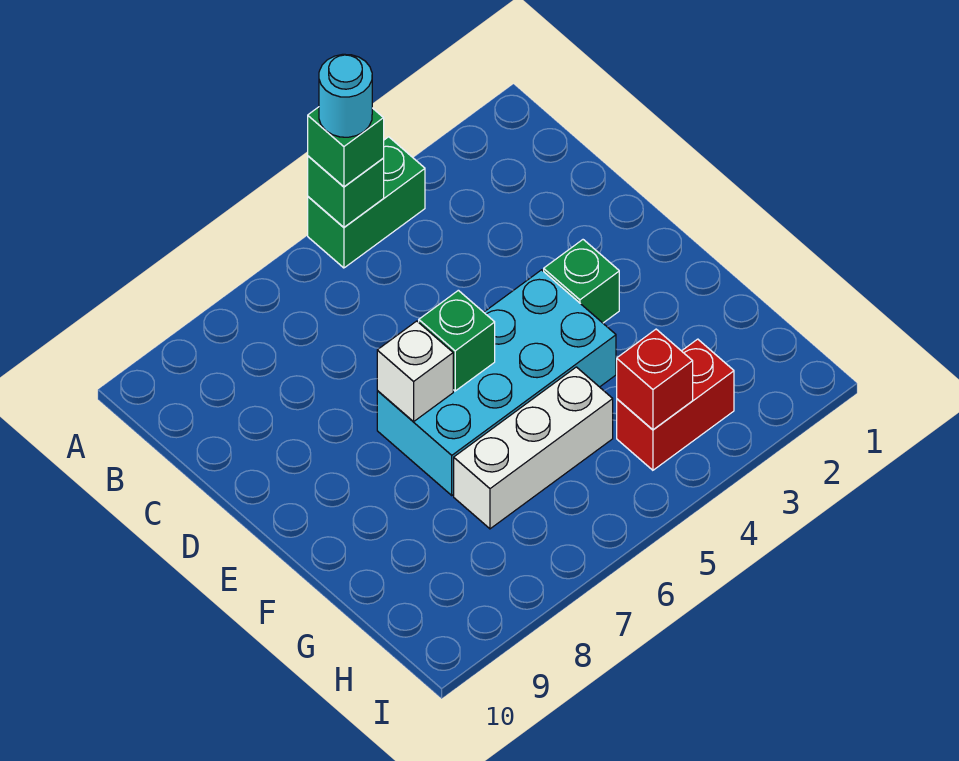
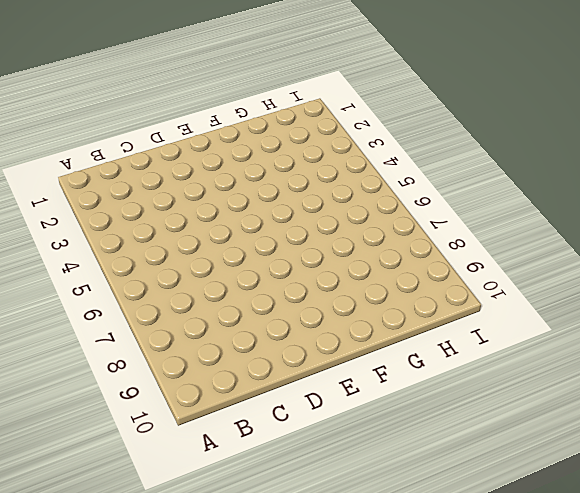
none -> green brick A4:A5 level 1
none -> green brick E3 level 1

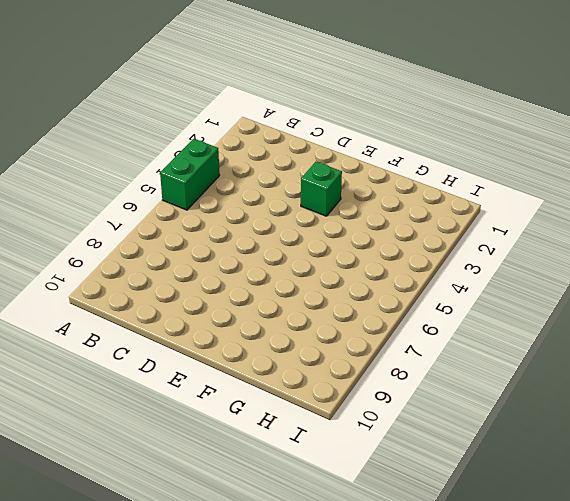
none -> cyan brick E4:F7 level 1
none -> white brick G5:G7 level 1

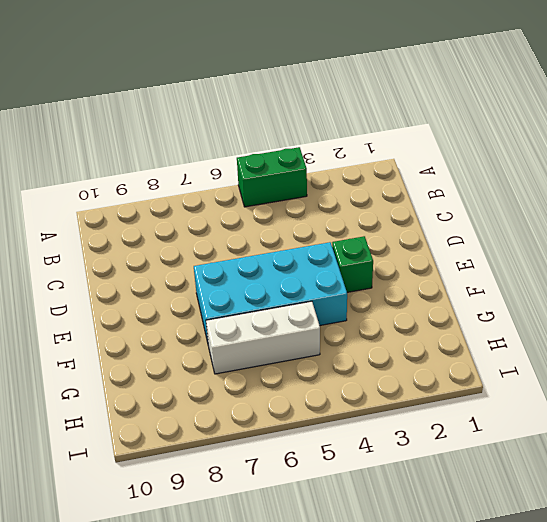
none -> red brick H3:H4 level 1
none -> green brick A5 level 2

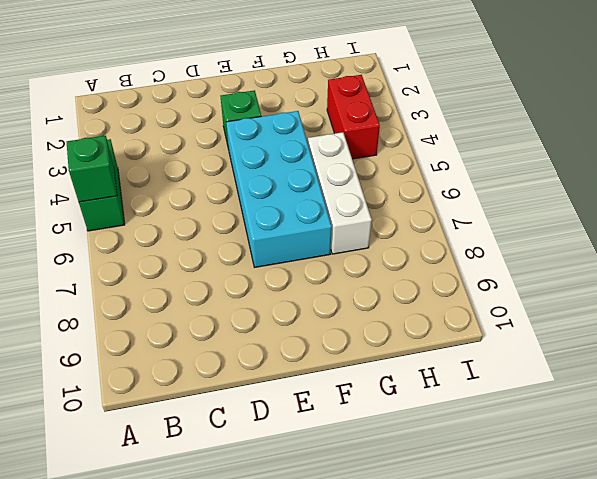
none -> green brick E6 level 2
none -> white brick E7 level 2

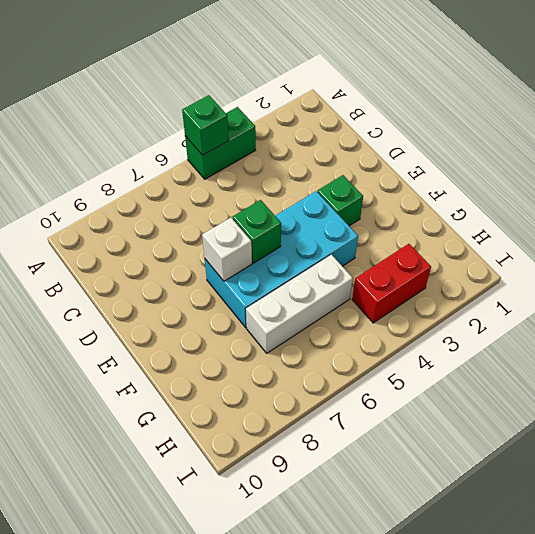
none -> red brick H4 level 2
none -> green brick A5 level 3

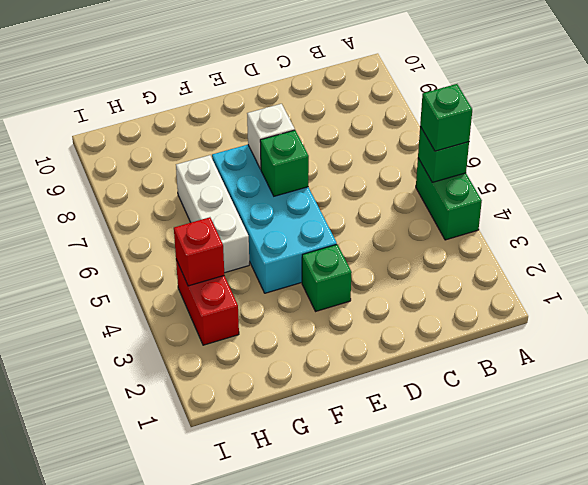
none -> cyan round brick A5 level 4

